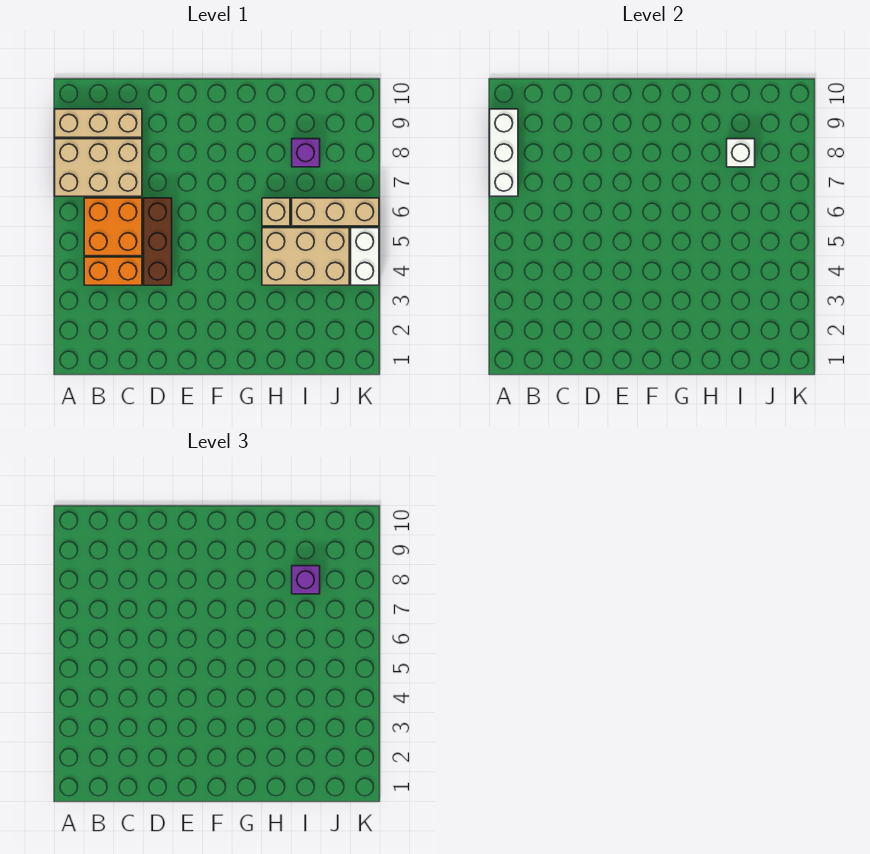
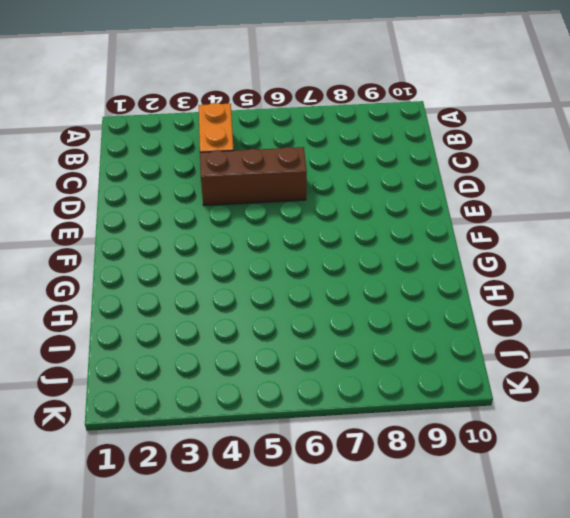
none -> tan brick A7:C8 level 1
none -> tan brick A9:C9 level 1
none -> orange brick B5:C6 level 1

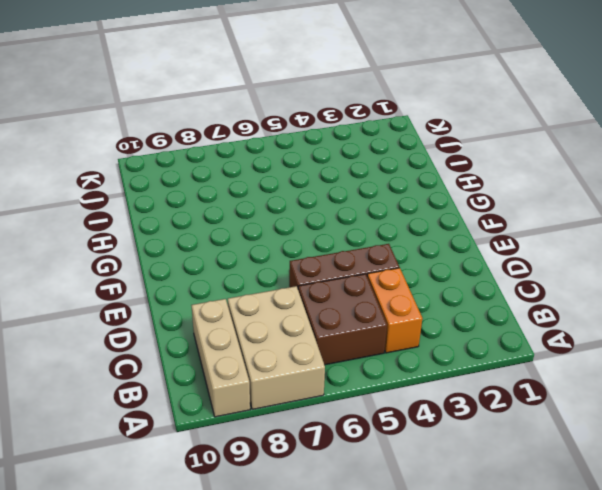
brown brick B5:C6 level 1 -> orange brick B5:C6 level 1
none -> tan brick H4:J5 level 1
none -> tan brick H6 level 1
none -> tan brick I6:K6 level 1

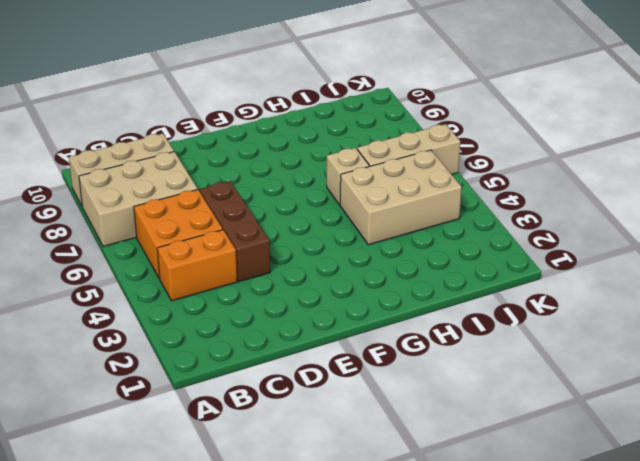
none -> purple brick I8 level 1
none -> white brick K4:K5 level 1
none -> white brick A7:A9 level 2

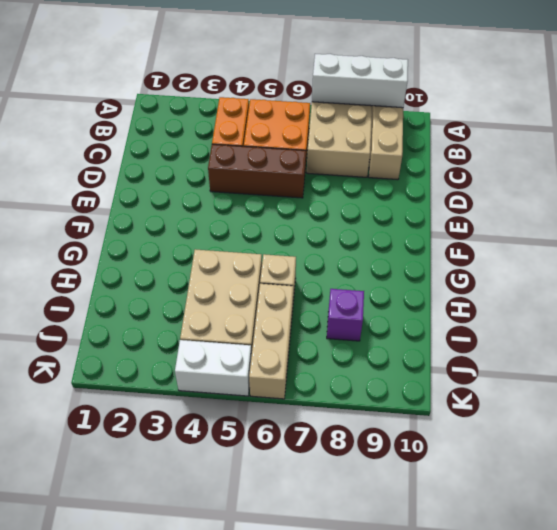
none -> white brick I8 level 2
none -> purple brick I8 level 3

